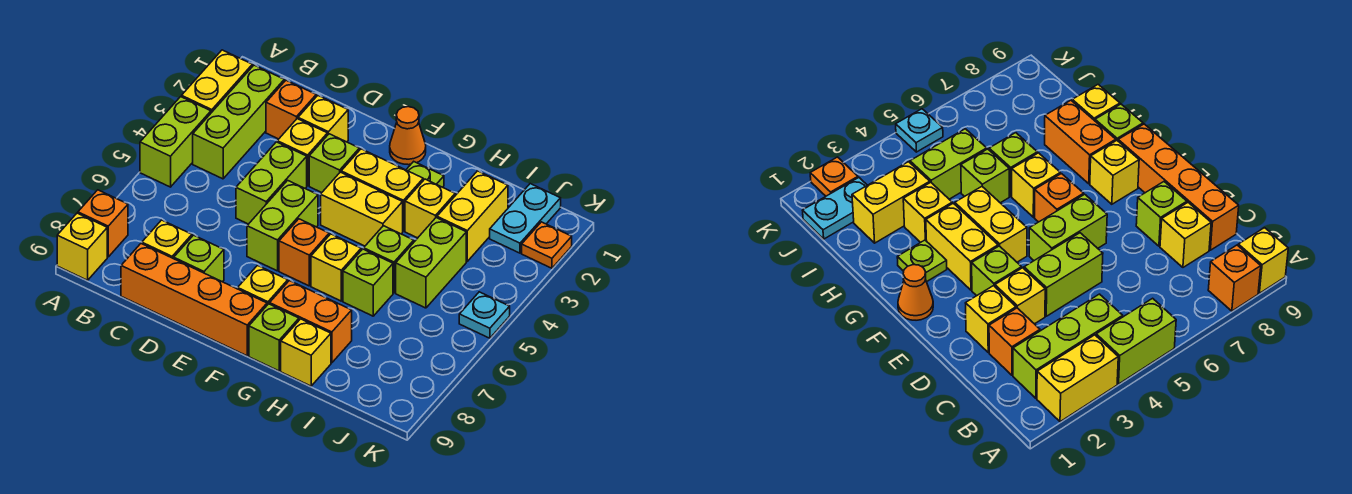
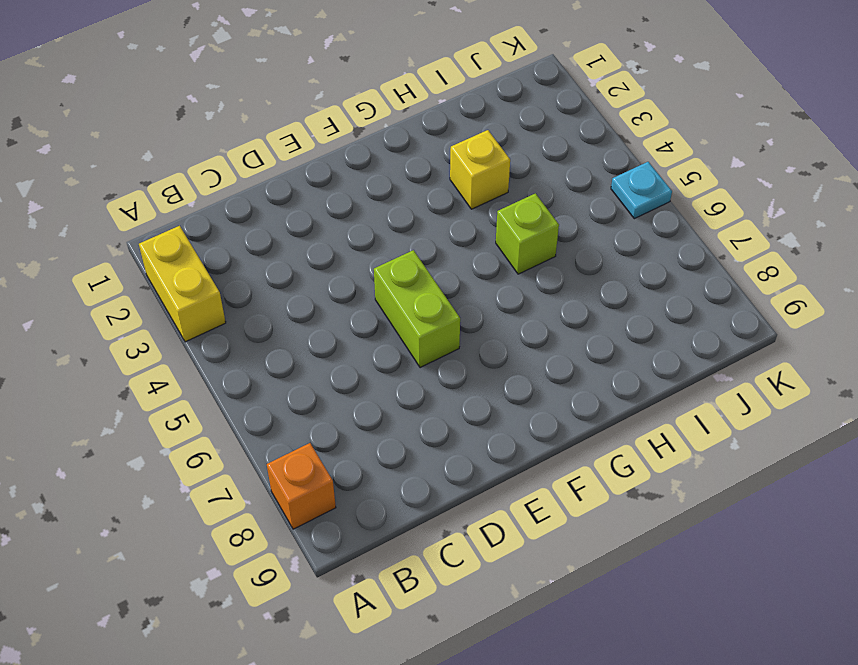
none -> lime brick A4:A5 level 1
none -> yellow brick A9 level 1
none -> lime brick B2:B4 level 1
none -> orange brick C2 level 1

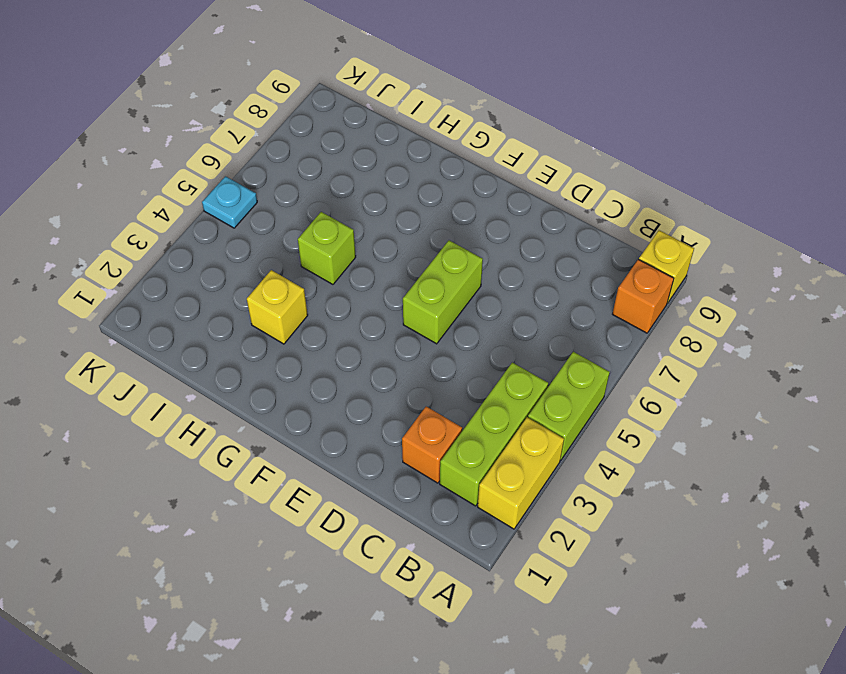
none -> yellow brick C8 level 1
none -> orange brick C9:F9 level 1
none -> yellow brick D2 level 1
none -> yellow brick D3 level 1

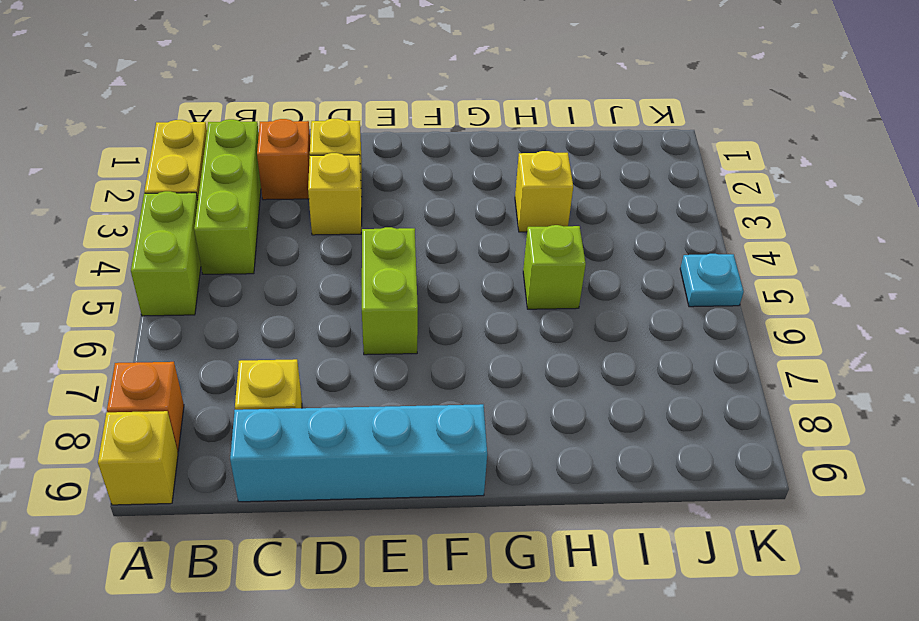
cyan brick C9:F9 level 1 -> orange brick C9:F9 level 1
none -> lime brick D4:D5 level 1
none -> lime brick D8 level 1
none -> lime brick E3 level 1
none -> orange cone F1 level 1

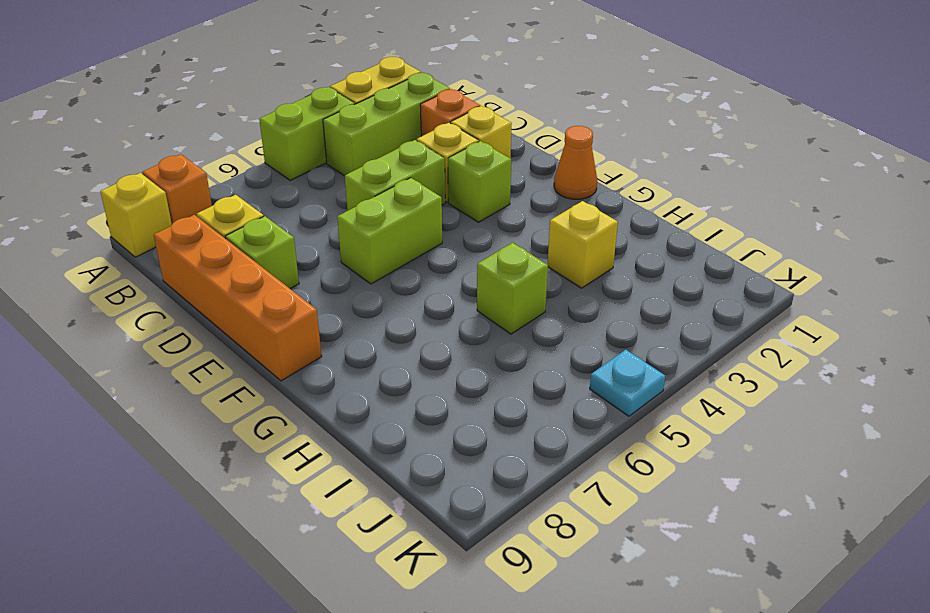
none -> yellow brick F3:G3 level 1
none -> yellow brick F4:G4 level 1
none -> orange brick F6 level 1
none -> yellow brick F8 level 1

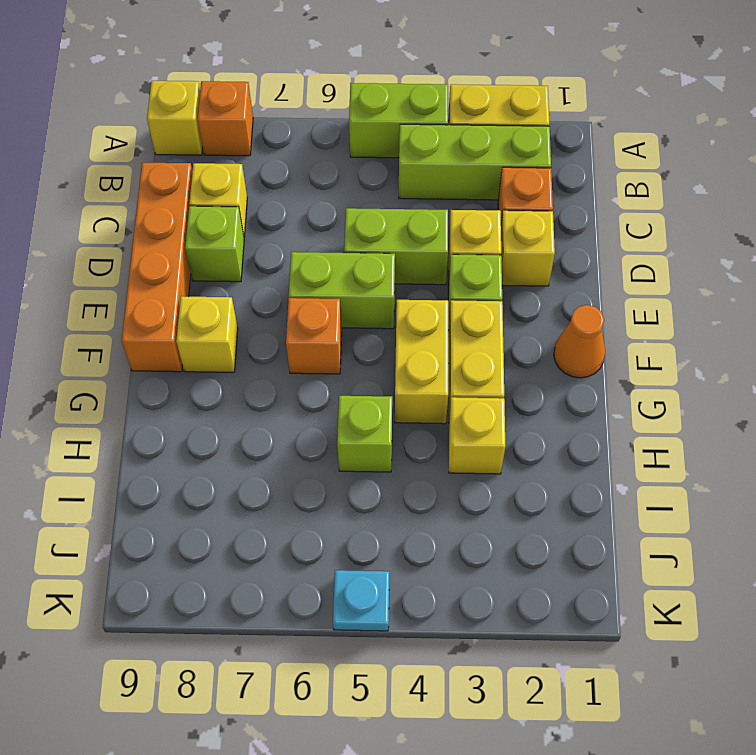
none -> lime plate G2 level 1
none -> yellow brick G6 level 1
none -> orange brick G8:H8 level 1
none -> lime brick G9 level 1

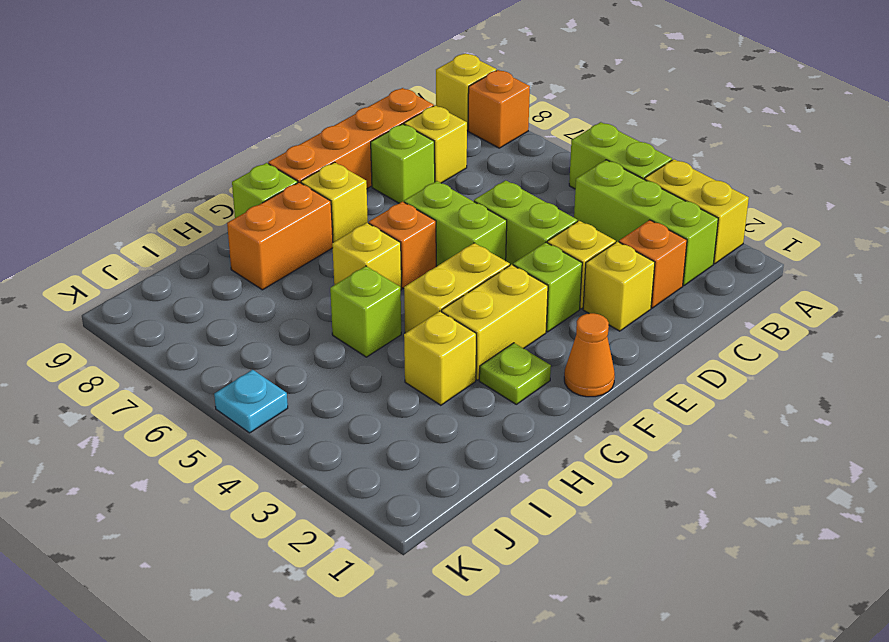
none -> lime brick H6 level 1
none -> yellow brick H9 level 1
none -> yellow brick I2:I3 level 1
none -> lime brick I4:I5 level 1

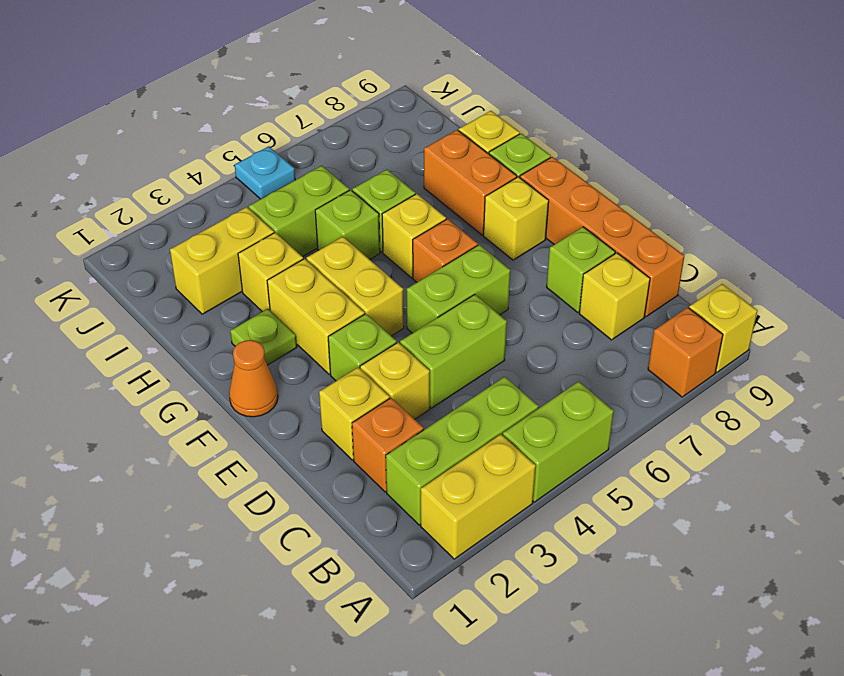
none -> cyan plate J1:J2 level 1
none -> orange plate K2 level 1

